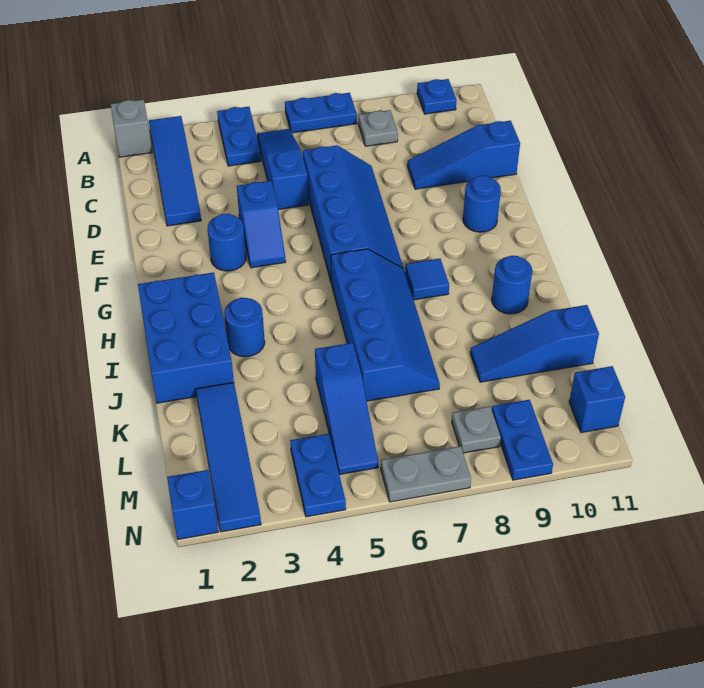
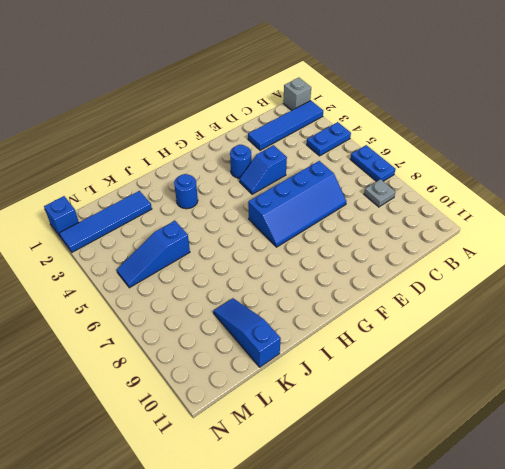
none -> blue plate A10 level 1
none -> blue slope B5:D5 level 1 top D
none -> blue slope D9:D11 level 1 top 11

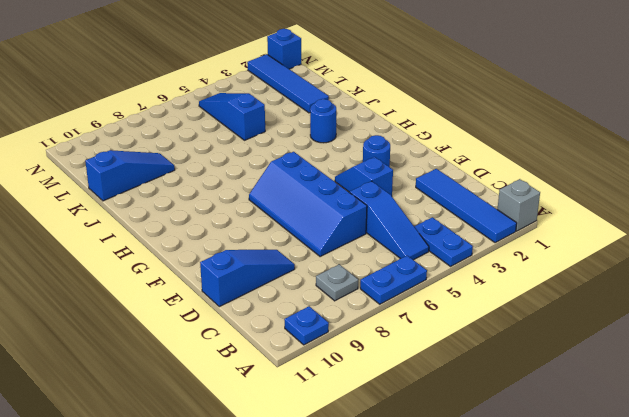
none -> blue round brick F10 level 1
none -> blue brick H1:J2 level 1
none -> blue slope H6:K7 level 1 top 6

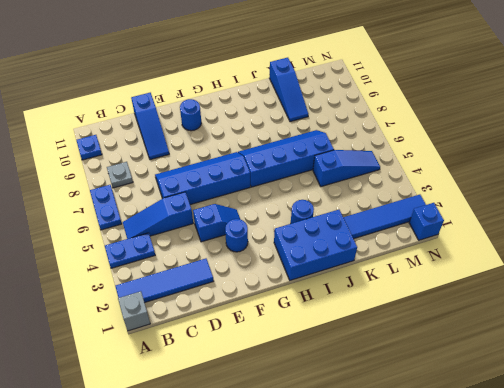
none -> blue tile H8 level 1
none -> blue round brick I10 level 1
none -> blue plate M4:N4 level 1

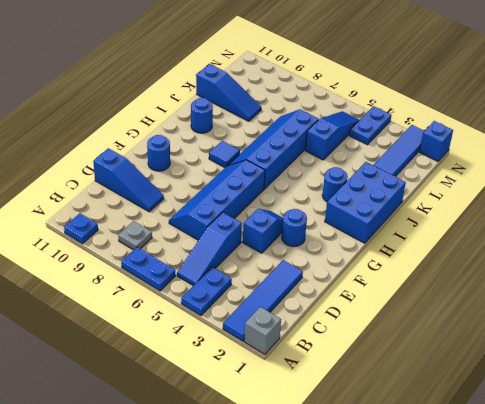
none -> grey plate M8 level 1
none -> blue plate M9:N9 level 1
none -> blue brick M11 level 1

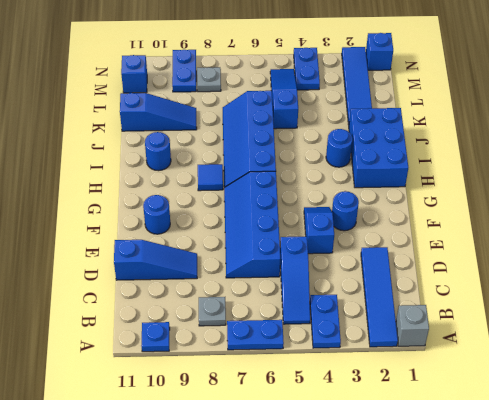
none -> grey plate N6:N7 level 1

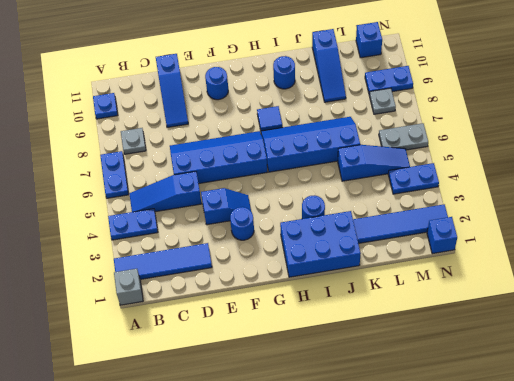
grey plate M6:N6 level 1 -> grey plate N6:N7 level 1

